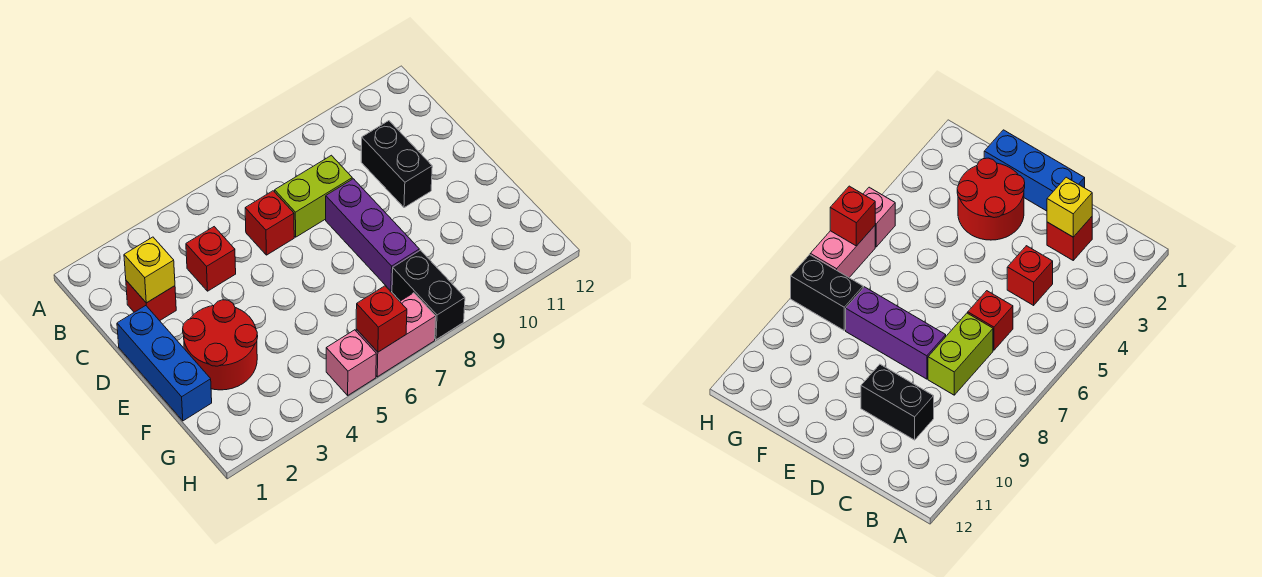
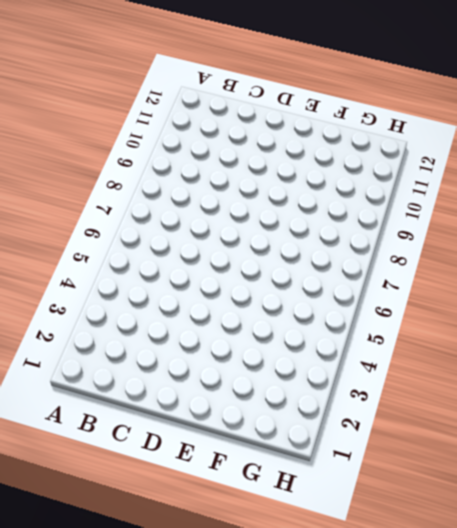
none -> red brick C2 level 1
none -> red brick C4 level 1
none -> red brick C6 level 1

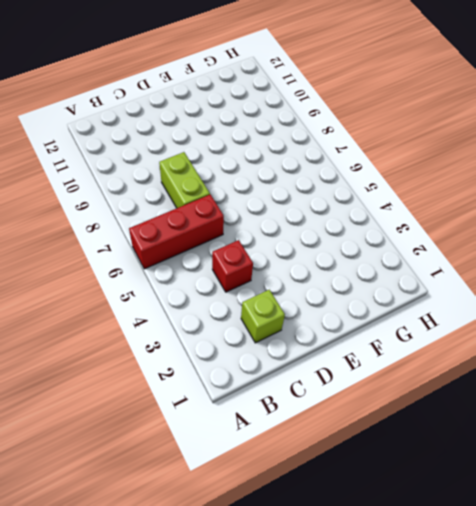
red brick A6:C6 level 1 -> red brick C6 level 1
lime brick C2 level 1 -> red brick C2 level 1
none -> black brick C10:D10 level 1
none -> blue brick D1:F1 level 1
none -> purple brick D8:F8 level 1

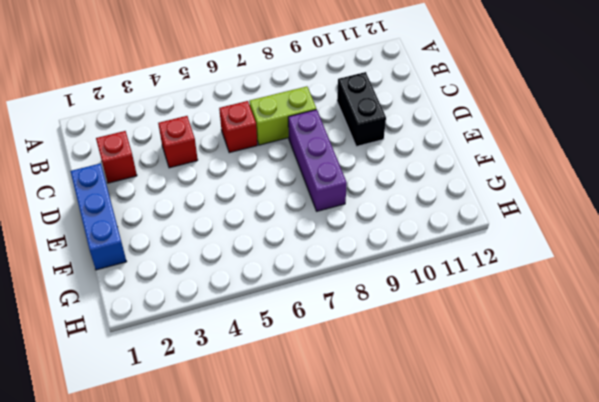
none -> red round brick E2:F3 level 1
none -> black brick G8:H8 level 1
none -> pink brick H5 level 1

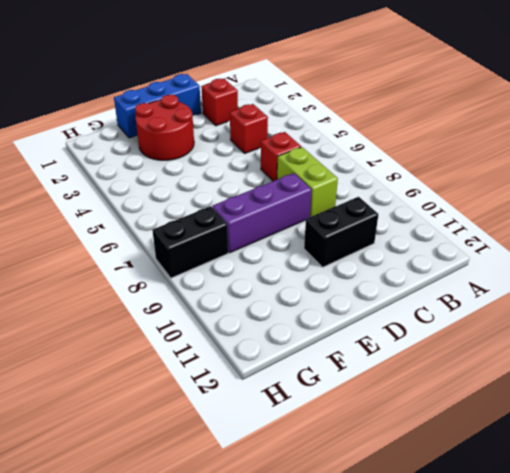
none -> pink brick H5 level 1
none -> pink brick H6:H7 level 1
none -> yellow brick C2 level 2

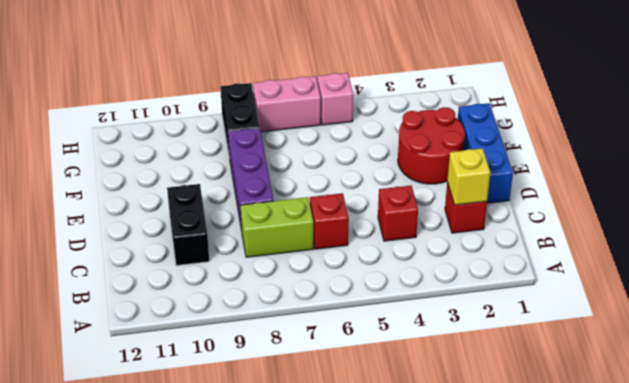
none -> red brick H6 level 2

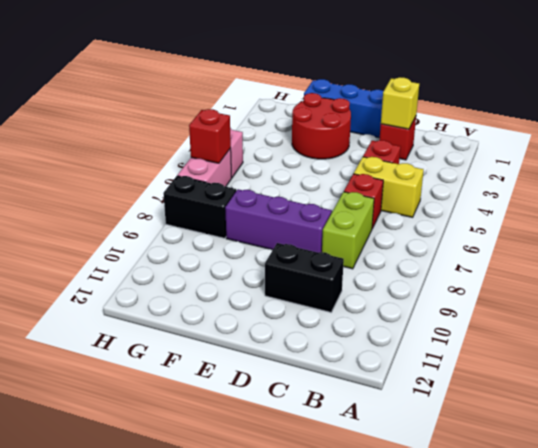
yellow brick B5:C5 level 1 -> none

